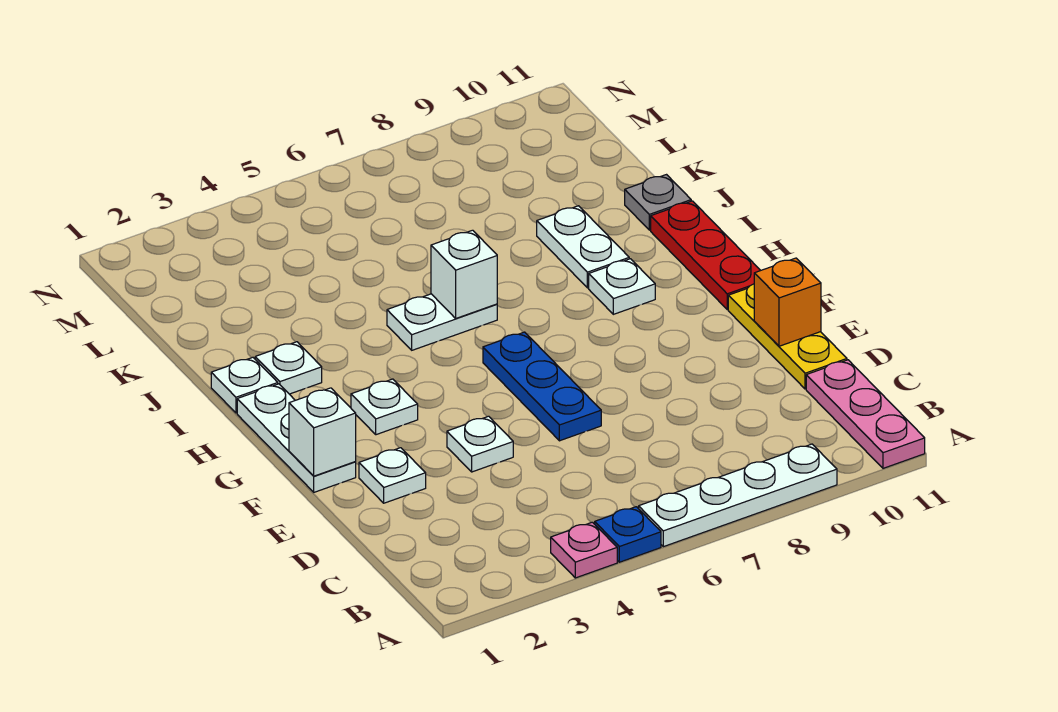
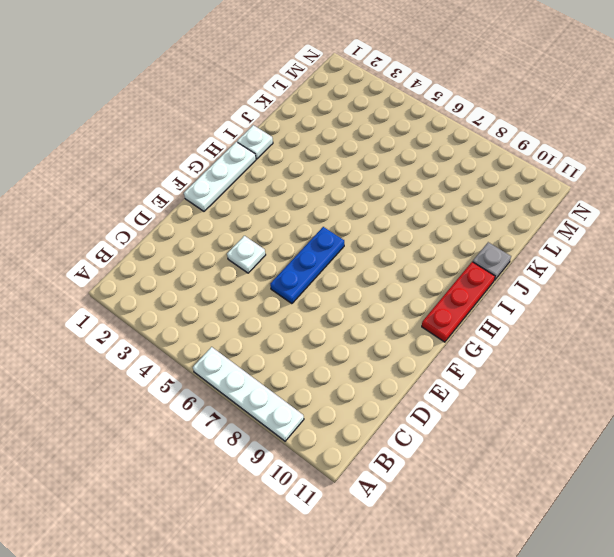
none -> pink plate A4 level 1
none -> blue plate A5 level 1
none -> pink plate A11:C11 level 1

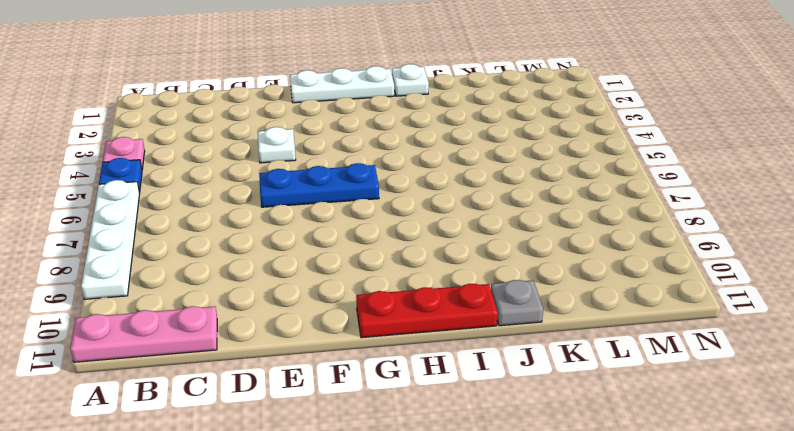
none -> yellow plate D11:F11 level 1
none -> white plate E2 level 1
none -> white plate G3 level 1

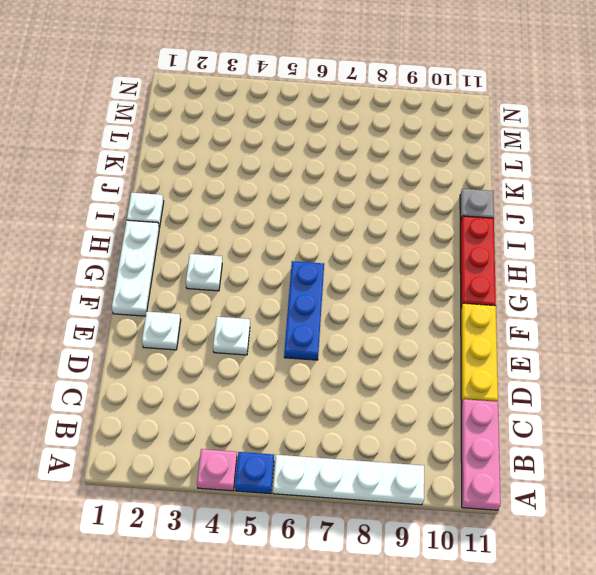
none -> white plate H9 level 1
none -> white plate I2 level 1
none -> white plate I5:I6 level 1

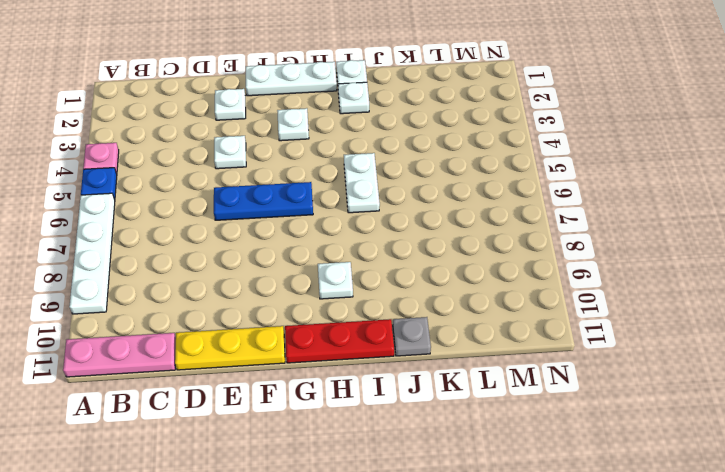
none -> white plate I9:J9 level 1
none -> orange brick E11 level 2
none -> white brick F1 level 2

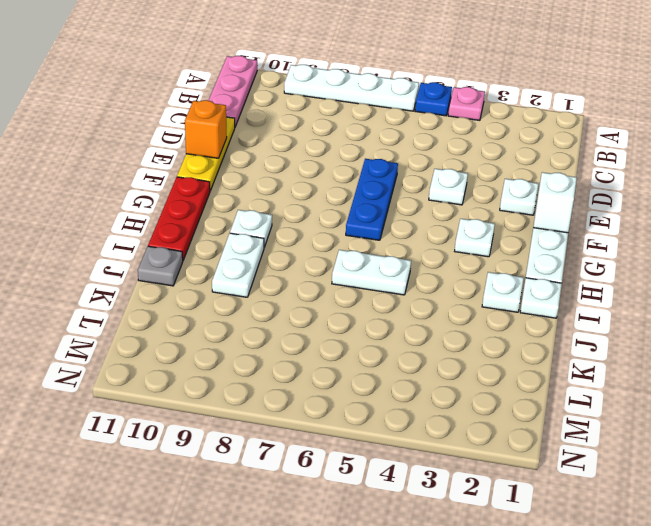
none -> white brick I6 level 2

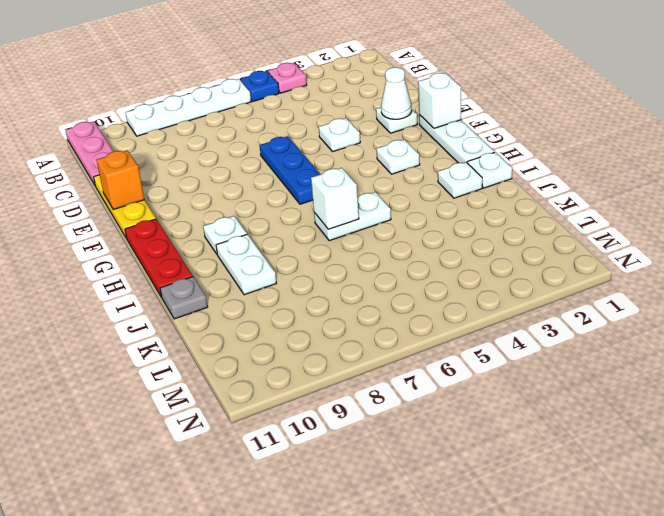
white cone E2 level 2 -> none

